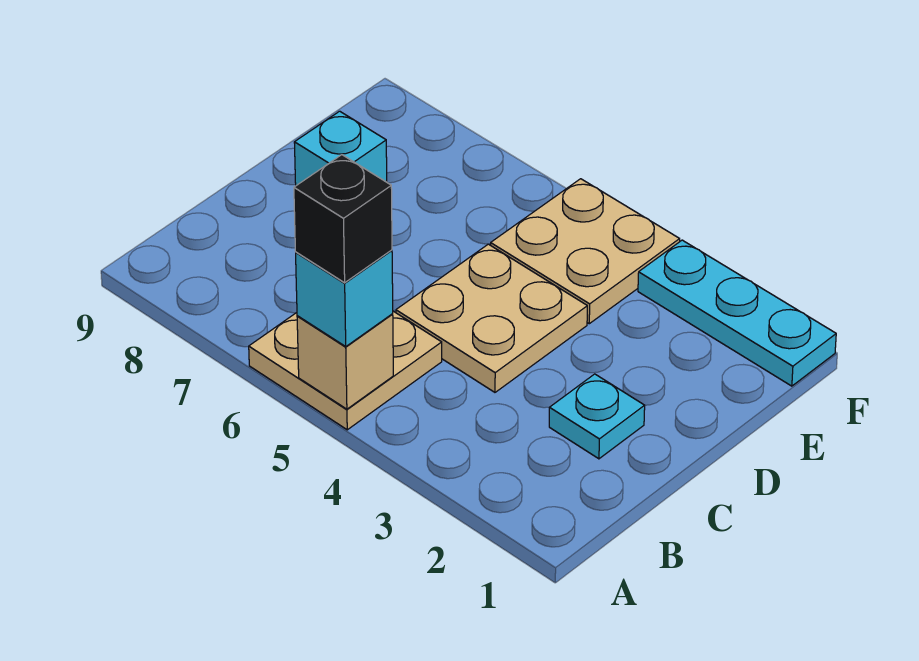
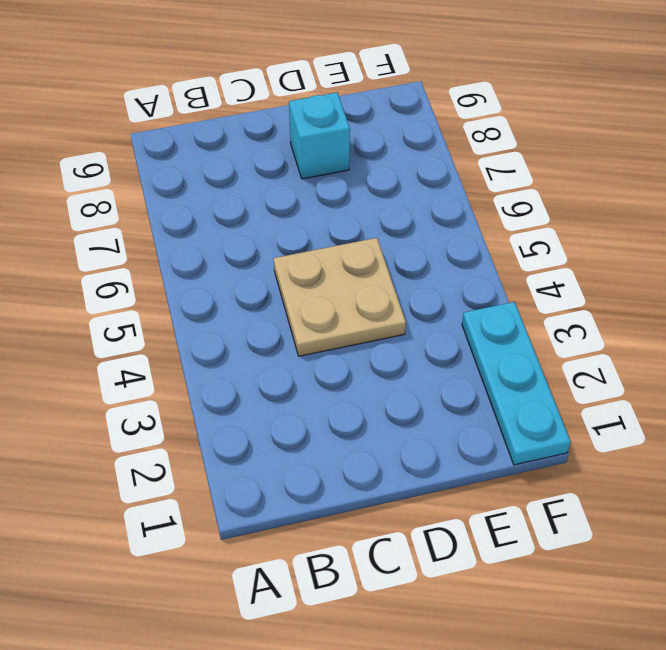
none -> tan plate A5:B6 level 1
none -> cyan plate C2 level 1

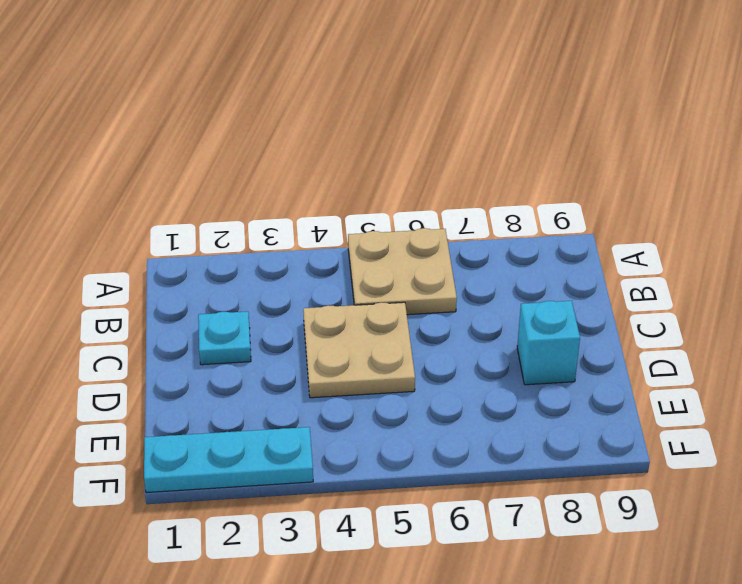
none -> tan plate E4:F5 level 1
none -> tan brick A5 level 2

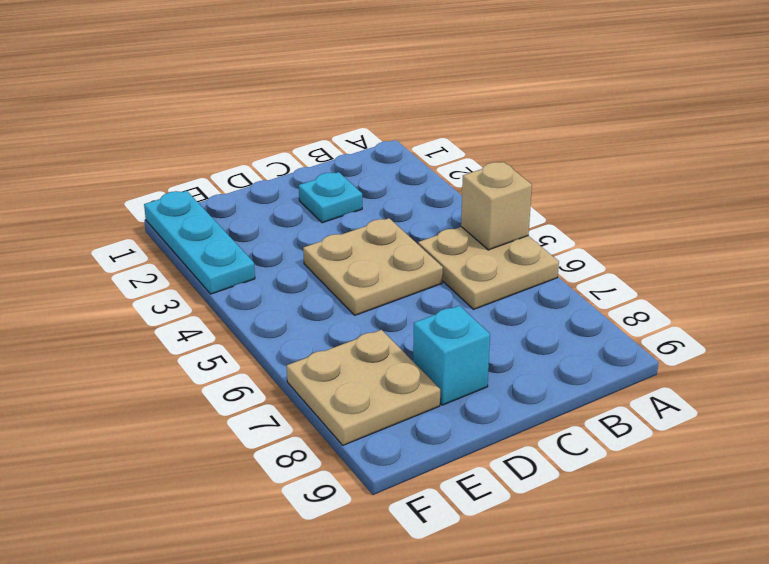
tan plate E7:F8 level 1 -> tan plate E4:F5 level 1
none -> cyan brick A5 level 3
none -> black brick A5 level 4

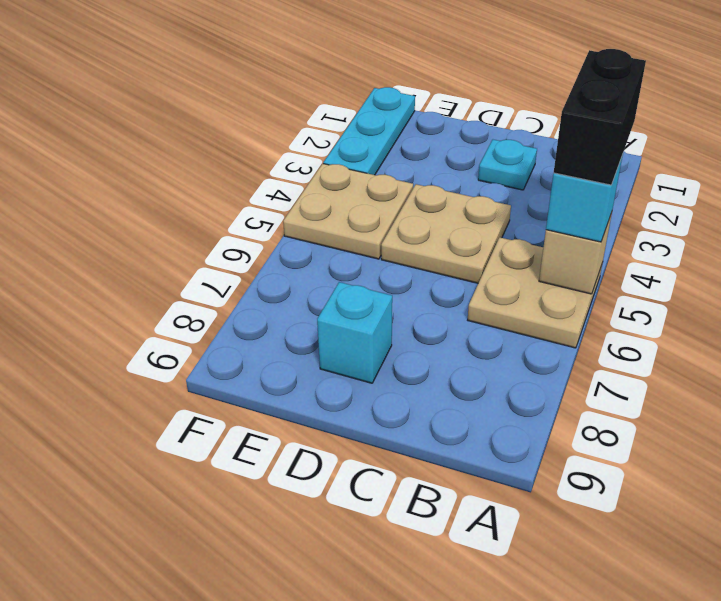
black brick A4:A5 level 4 -> black brick A5 level 4

